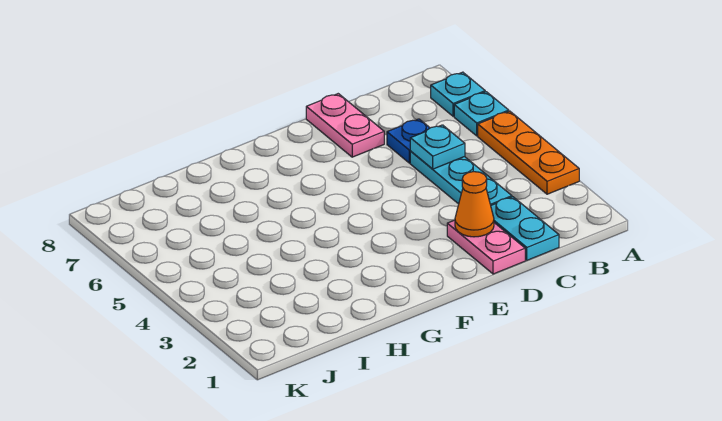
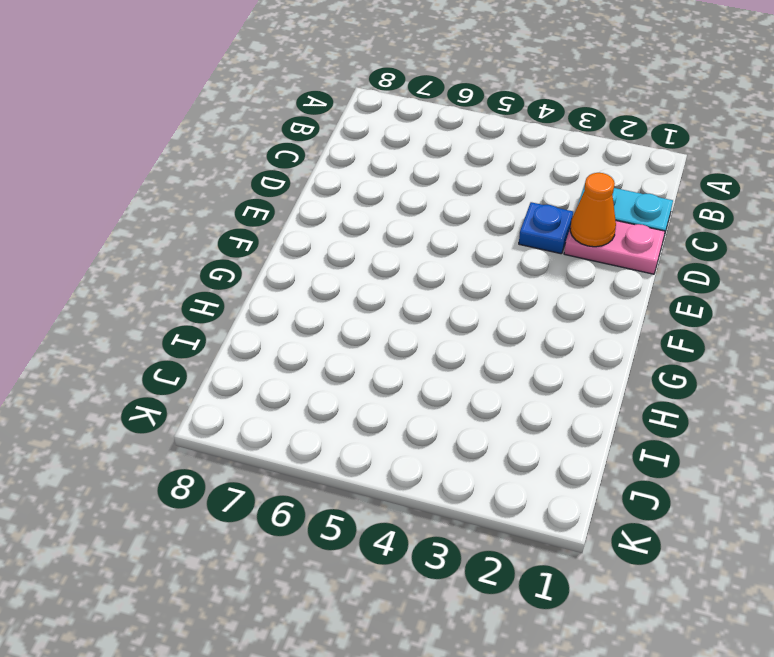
blue plate D3 level 1 -> blue plate C6 level 1
none -> orange plate A3:A5 level 1
none -> cyan plate A6 level 1

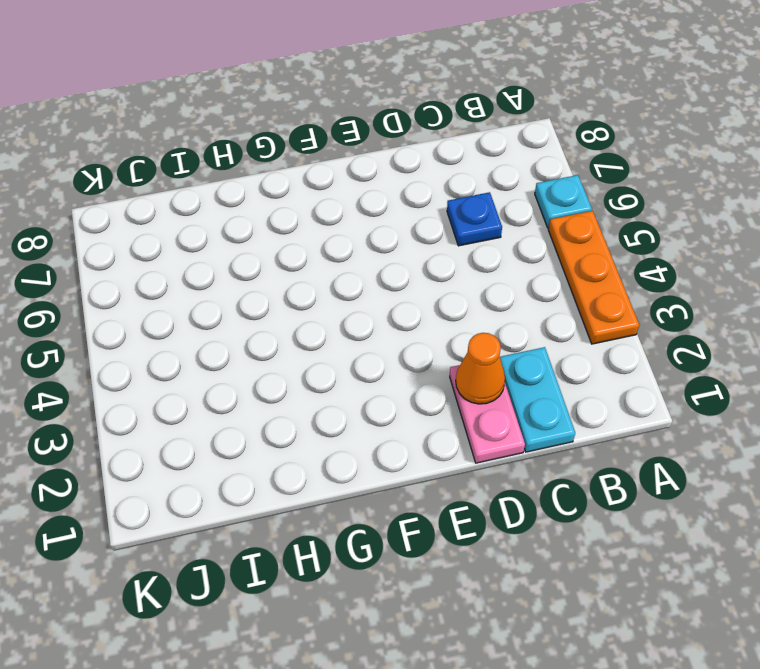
none -> cyan plate A7 level 1
none -> cyan plate C3:C5 level 1

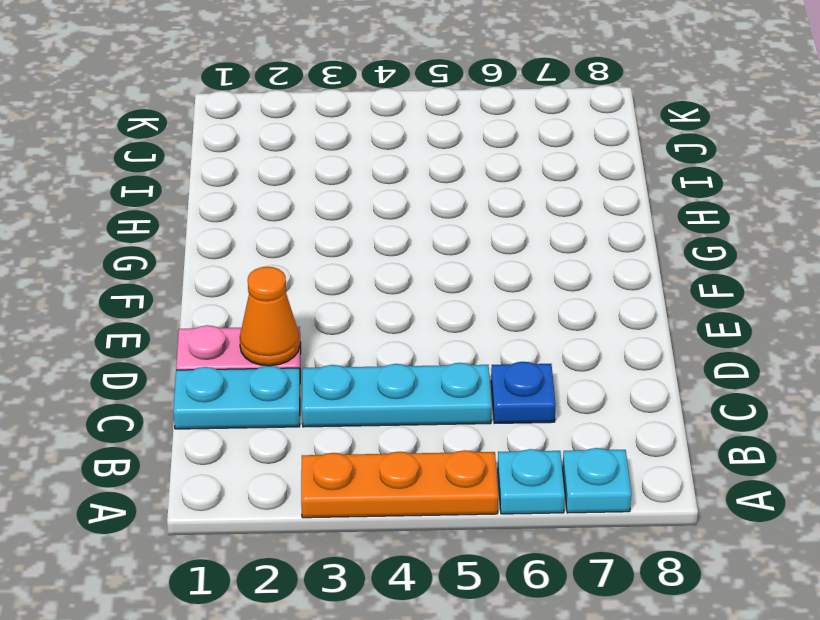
none -> pink plate D7:D8 level 1
none -> cyan plate C5 level 2

